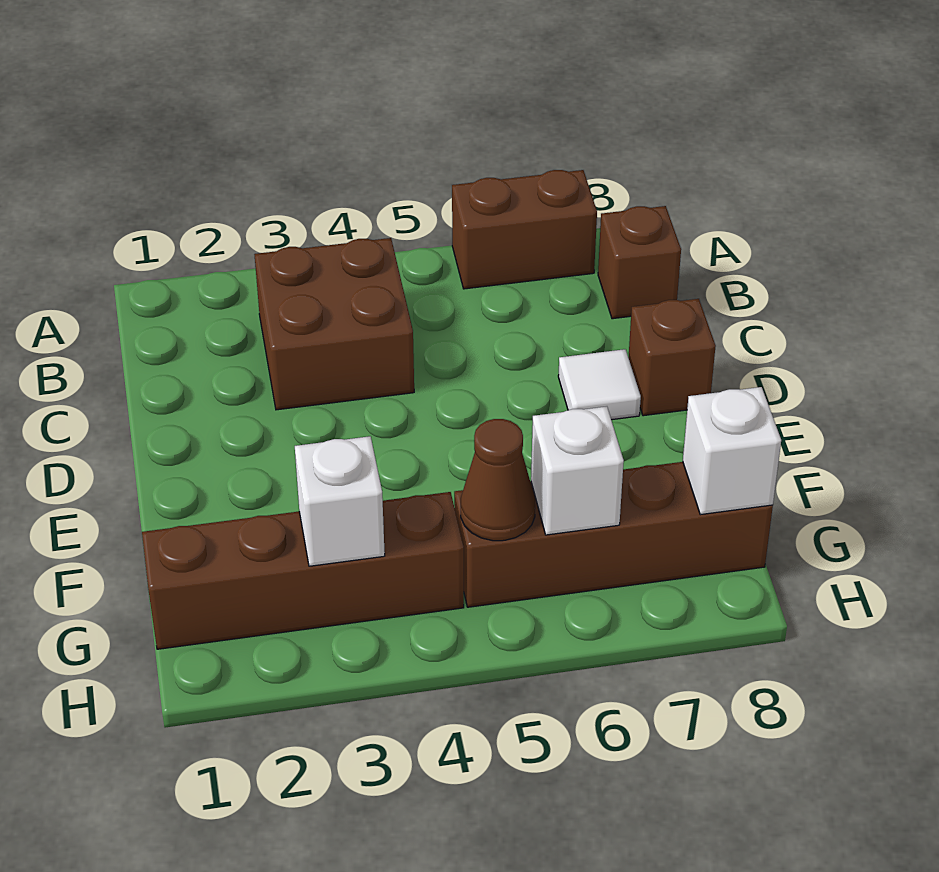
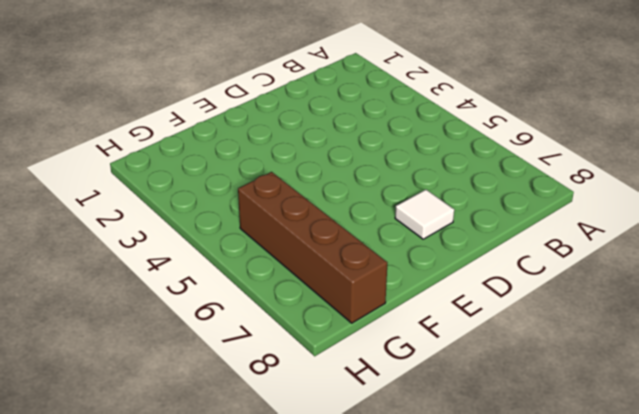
none -> brown brick A6:A7 level 1
none -> brown brick B3:C4 level 1

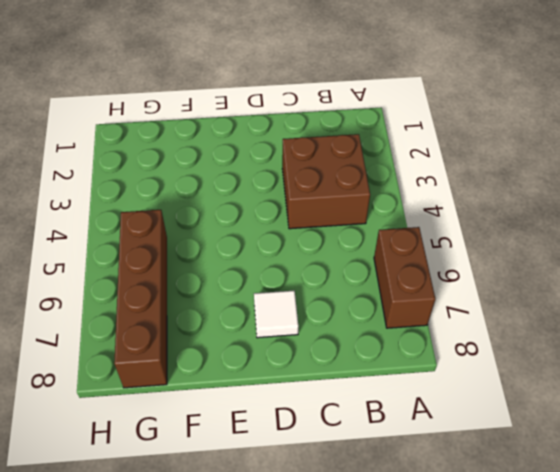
none -> brown brick B8 level 1
none -> brown brick D8 level 1

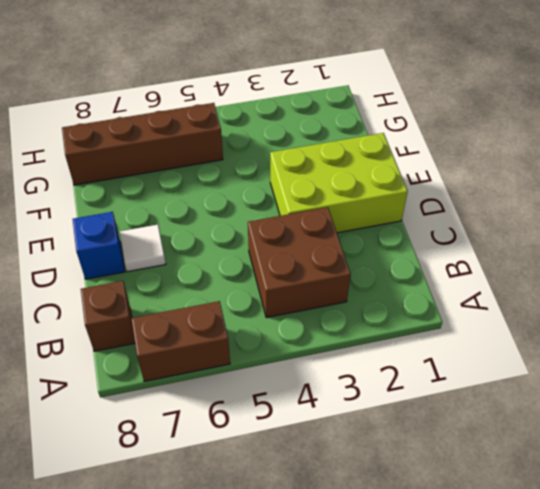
lime brick D1:E3 level 1 -> none
blue brick D8 level 1 -> brown brick D8 level 1
none -> brown brick G1:G4 level 1
none -> white brick G3 level 2

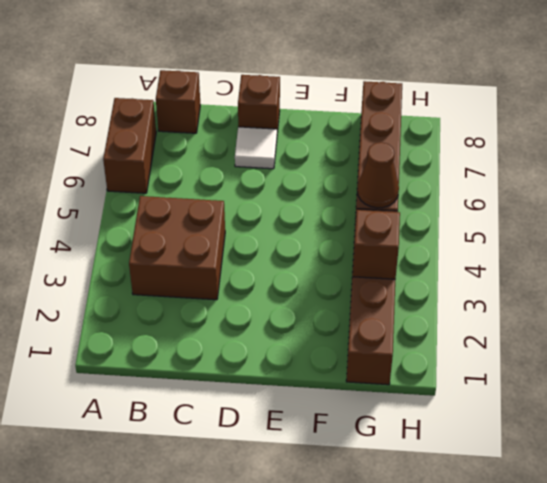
brown brick G3 level 2 -> white brick G3 level 2
none -> white brick G6 level 2
none -> white brick G8 level 2

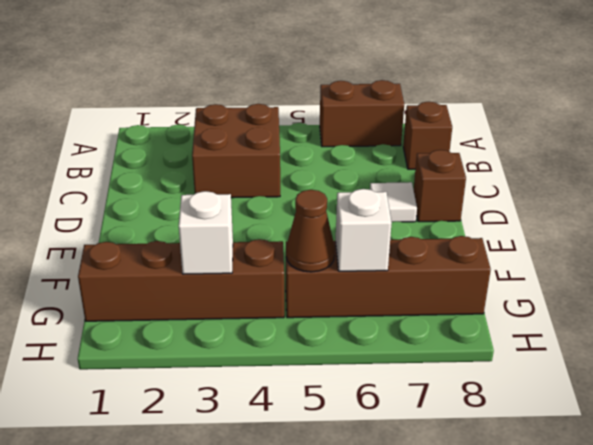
none -> white brick G8 level 2

